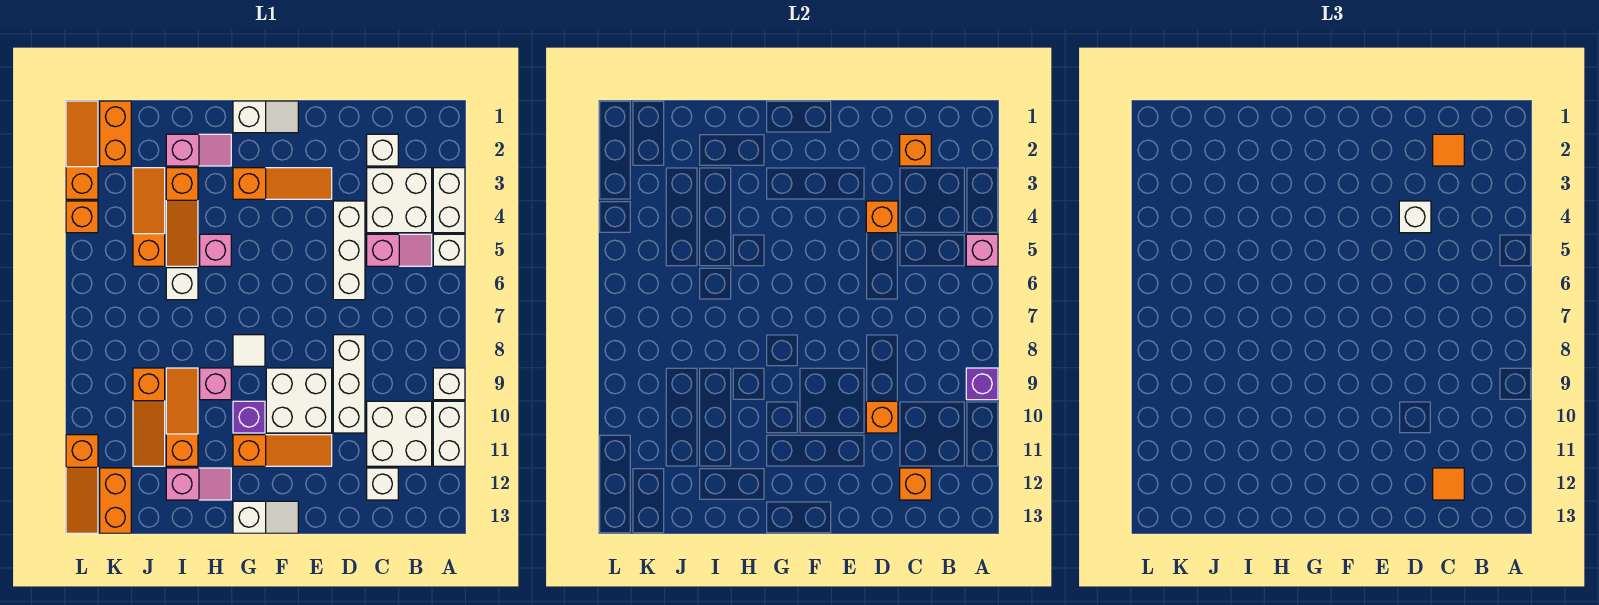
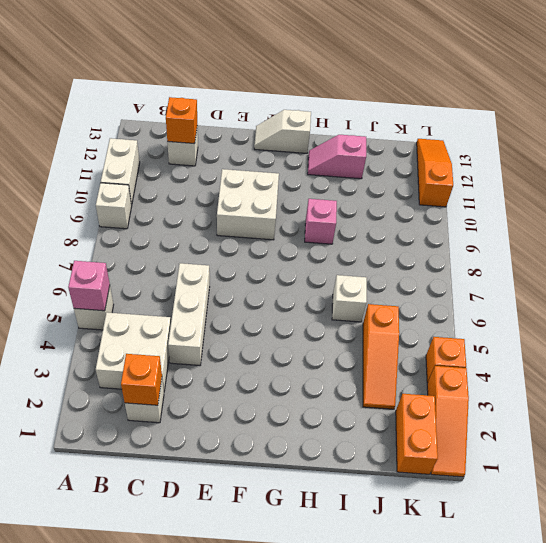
none -> white brick A3:A4 level 1
none -> pink slope B5:C5 level 1 top C
none -> white brick B10:C11 level 1
none -> white brick D8:D10 level 1

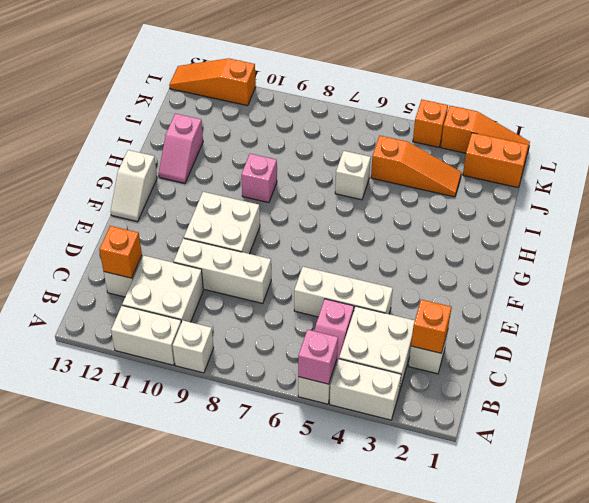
none -> orange slope E3:G3 level 1 top G
none -> orange slope E11:G11 level 1 top G
none -> white slope F1:G1 level 1 top G
none -> white tile G8 level 1

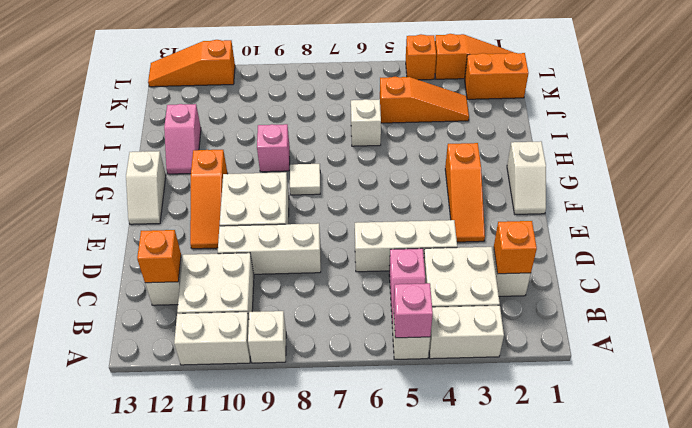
none -> purple brick G10 level 1
none -> pink slope H2:I2 level 1 top I
none -> pink brick H5 level 1
none -> orange slope I3:I5 level 1 top 3

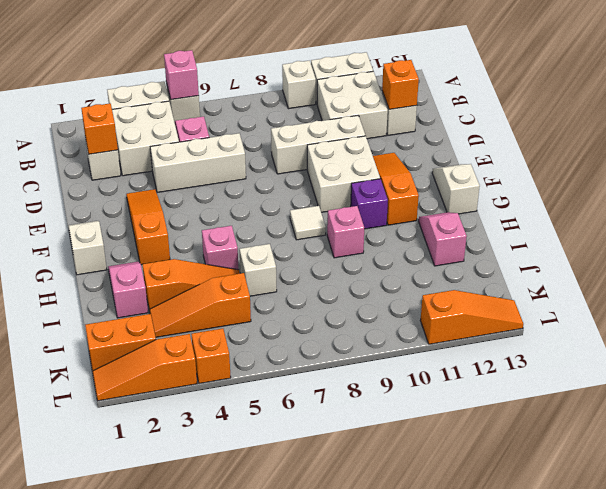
none -> orange slope I9:I11 level 1 top 11
none -> orange slope J9:J11 level 1 top 9
none -> orange brick K12:K13 level 1
none -> purple brick A9 level 2

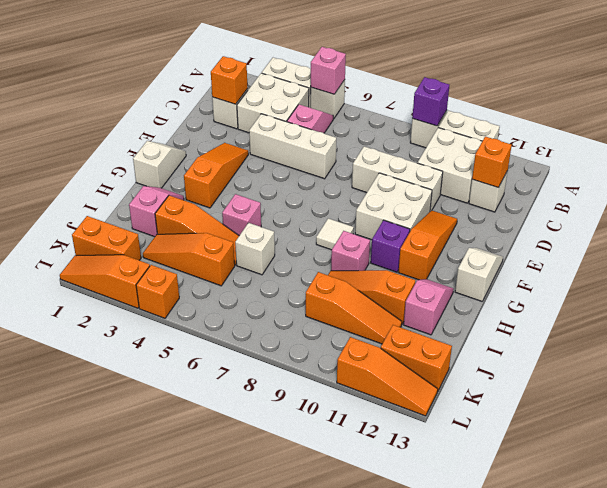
none -> orange brick D4 level 2
none -> orange brick D10 level 2
none -> orange tile C2 level 3
none -> orange tile C12 level 3

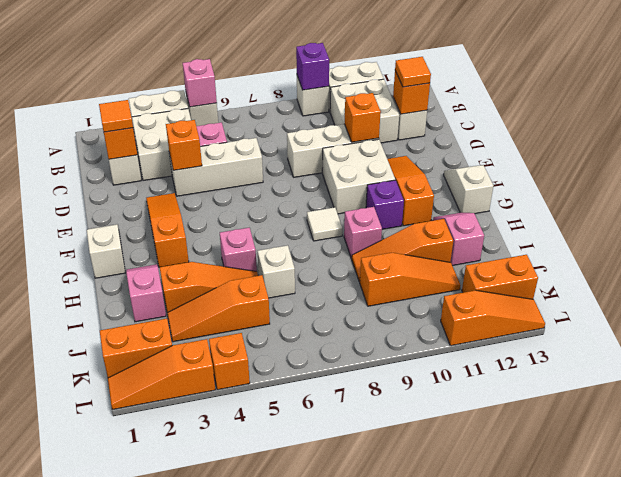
none -> white brick D4 level 3

